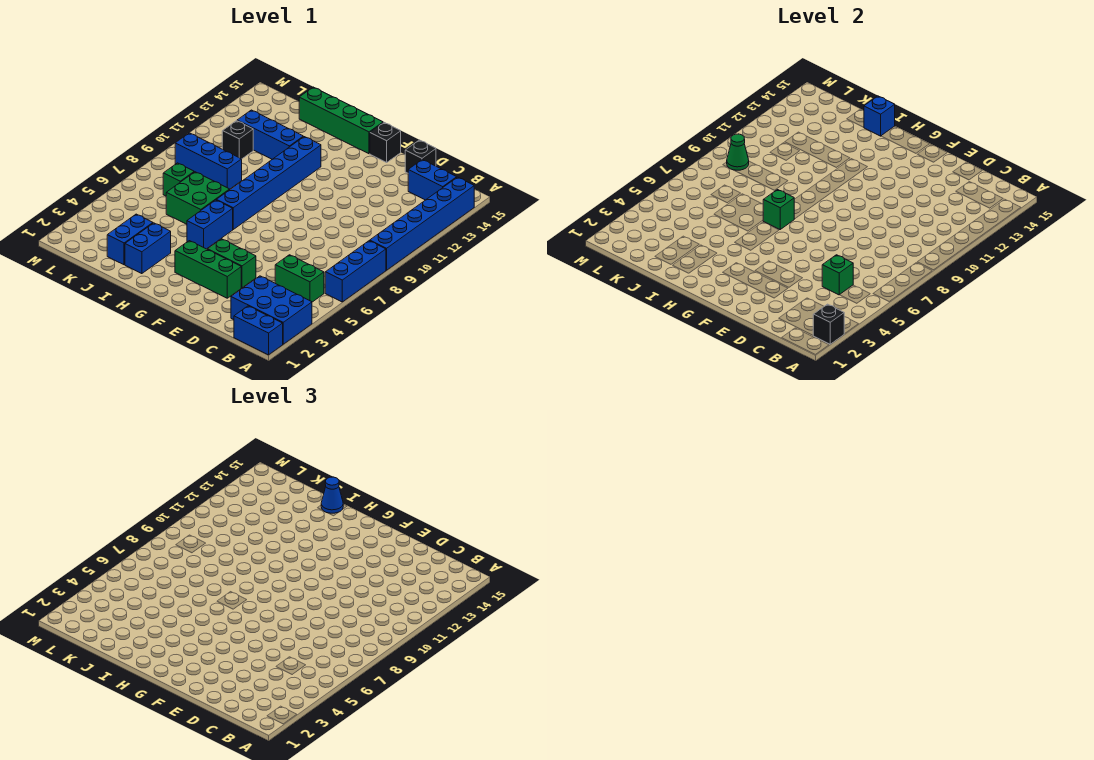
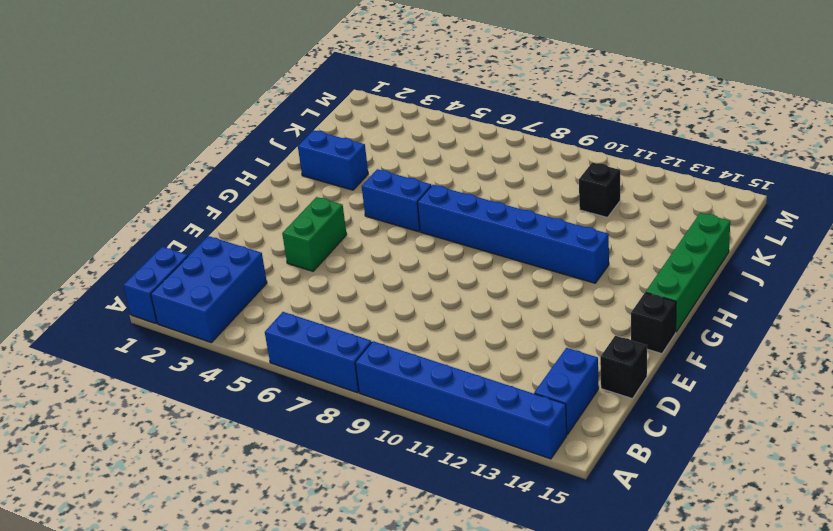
none -> green brick B5:C5 level 1
none -> green brick E3:G3 level 1
none -> green brick I6:J7 level 1

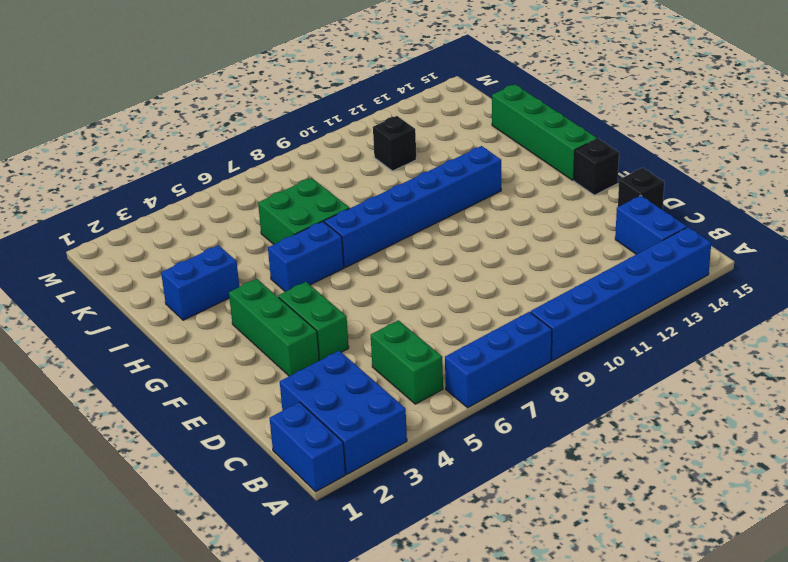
none -> blue brick I12:K12 level 1
none -> blue brick J2:J3 level 1
none -> blue brick J9:L9 level 1

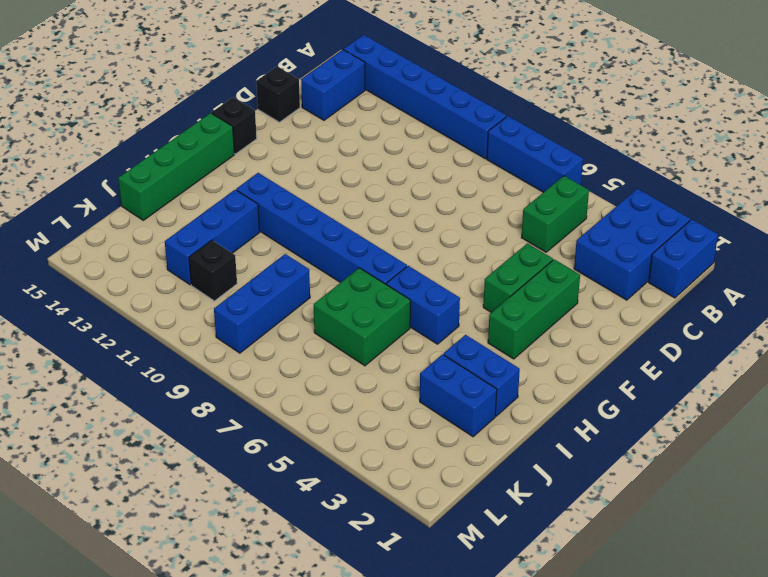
none -> green brick K7 level 1
none -> black brick A2 level 2
none -> green brick C5 level 2

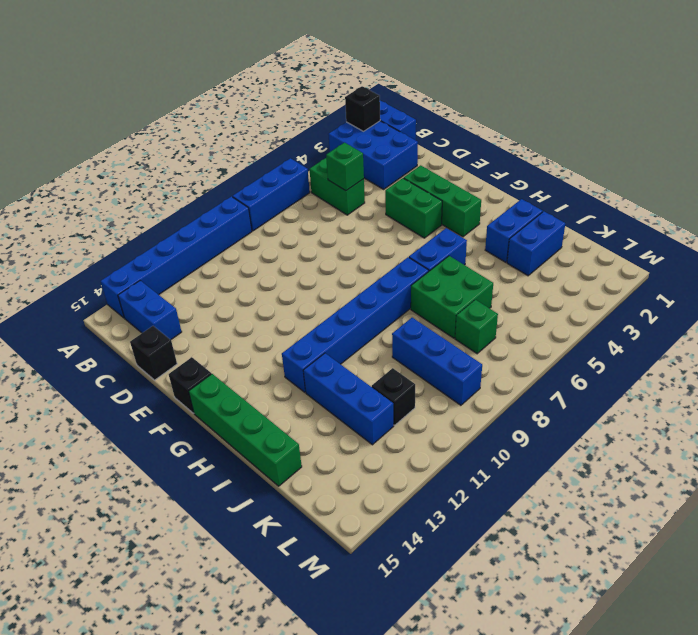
none -> green brick H7 level 2
none -> blue brick I15 level 2
none -> green cone L9 level 2

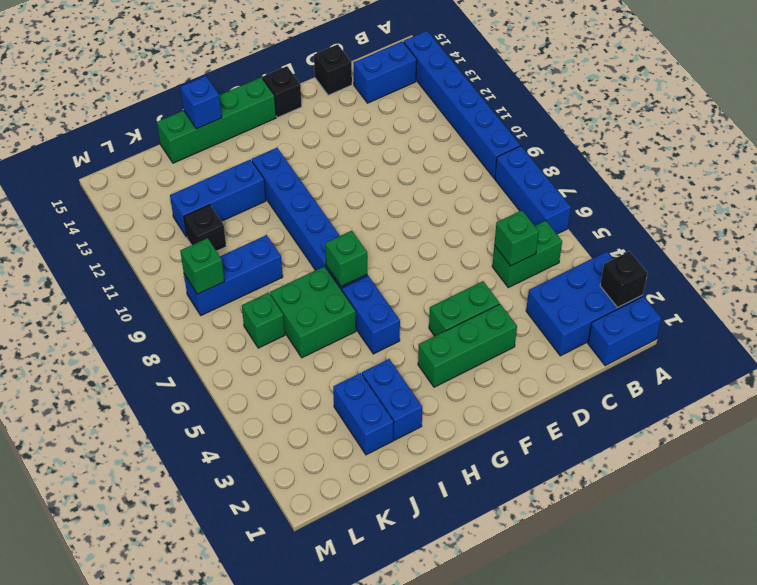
green brick L9 level 2 -> green cone L9 level 2
none -> blue cone I15 level 3

